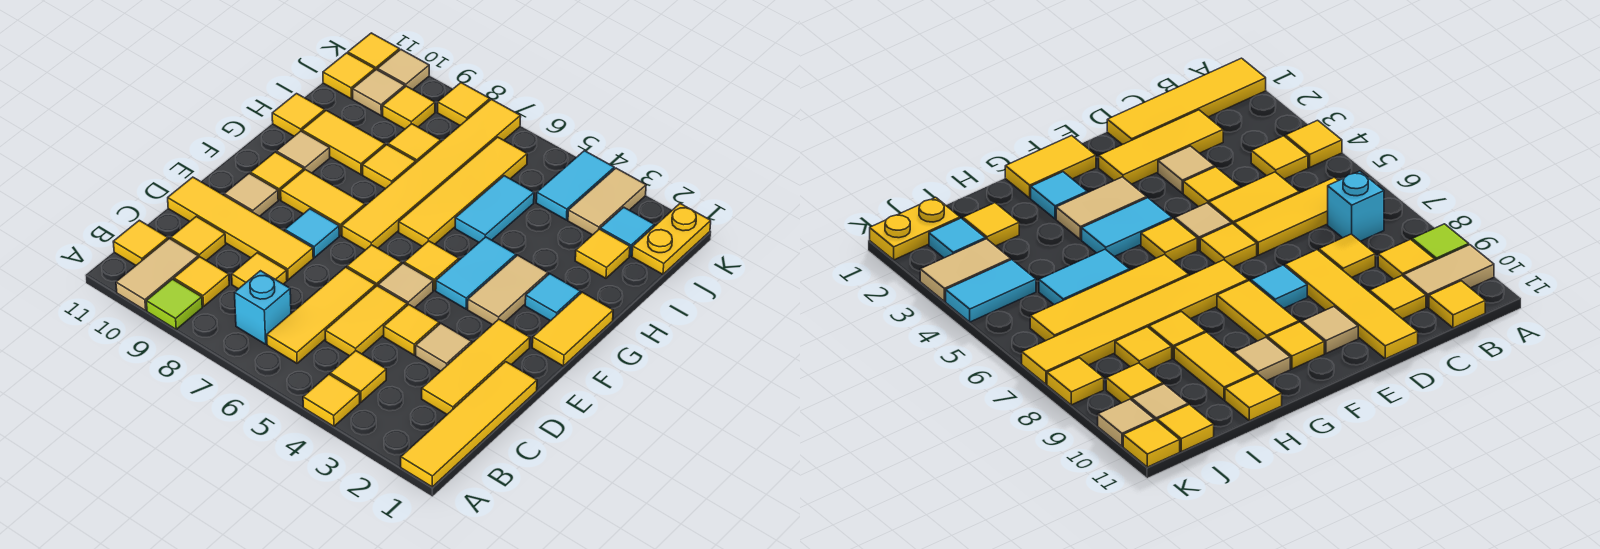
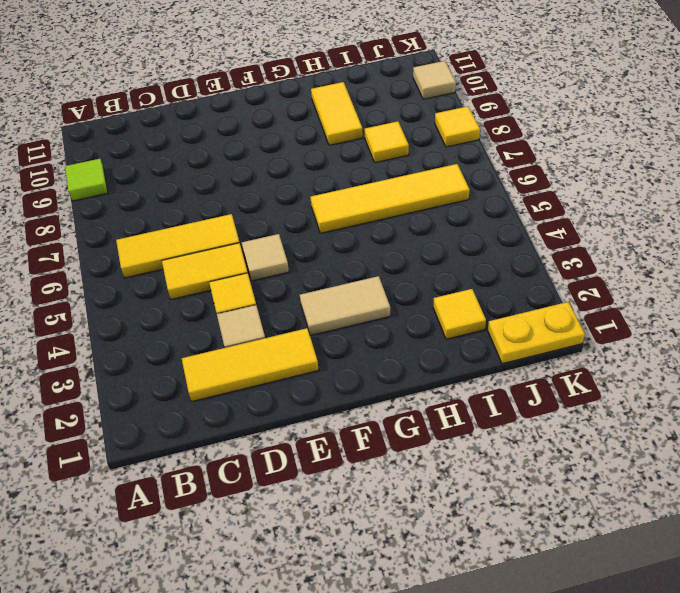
none -> yellow tile A1:D1 level 1
none -> yellow tile A4 level 1
none -> tan tile A10:B10 level 1
none -> yellow tile B4 level 1

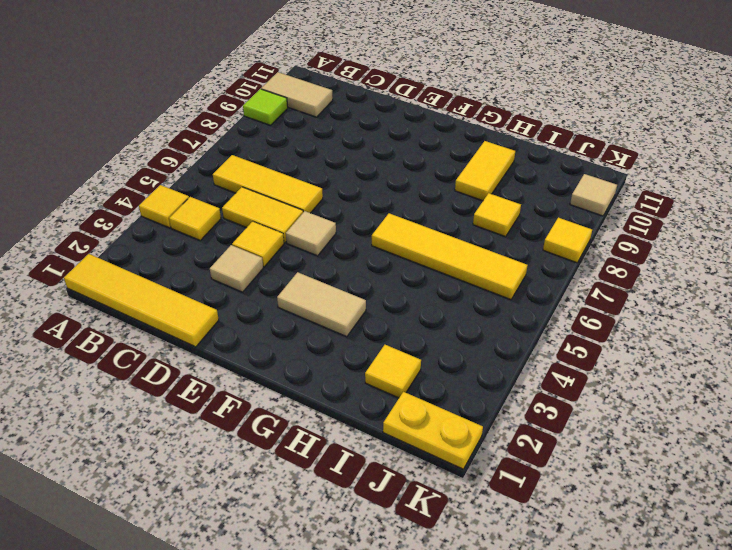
none -> cyan brick B7 level 1
none -> yellow tile B9 level 1
none -> yellow tile B11 level 1
none -> yellow tile C2:E2 level 1

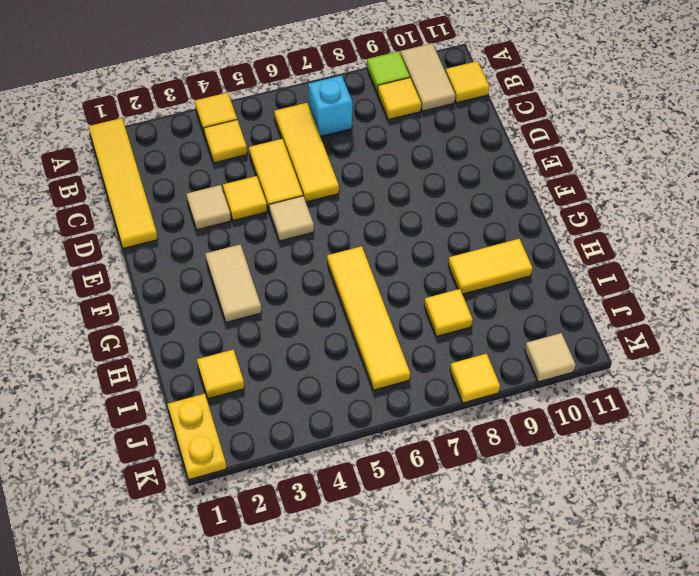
none -> yellow tile C2:E2 level 1
none -> yellow tile C8 level 1
none -> yellow tile C10 level 1
none -> yellow tile D8:D11 level 1

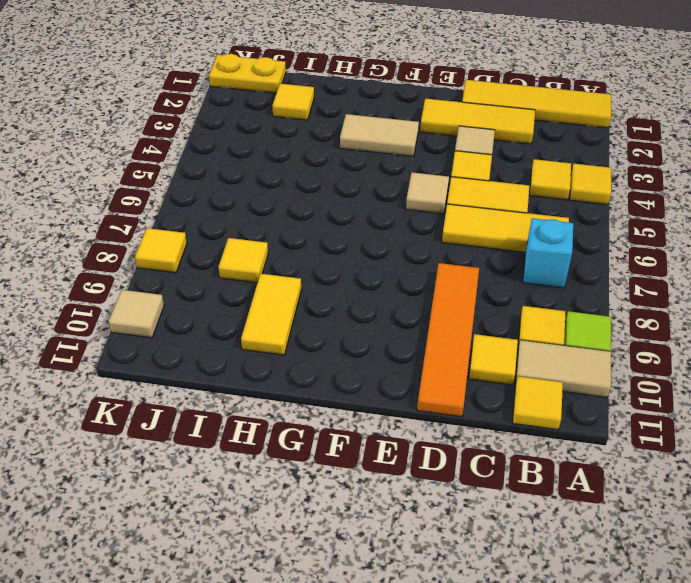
orange tile D8:D11 level 1 -> yellow tile D8:D11 level 1
none -> yellow tile C8 level 1
none -> yellow tile E6 level 1
none -> cyan tile E8 level 1
none -> tan tile E10 level 1

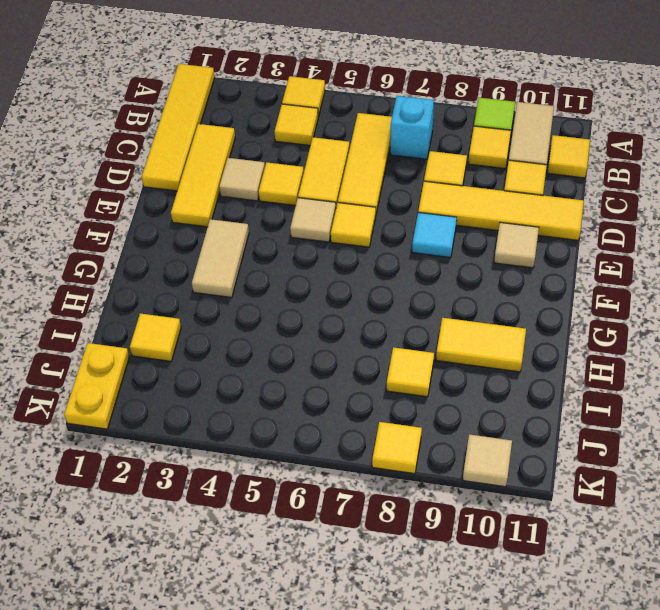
none -> yellow tile F1:G1 level 1
none -> cyan tile F4:G4 level 1
none -> yellow tile F5 level 1
none -> yellow tile F7:K7 level 1

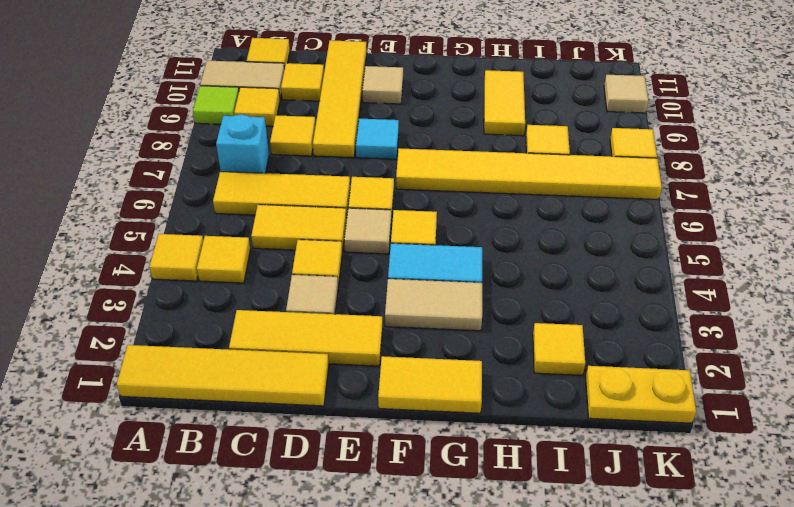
none -> yellow tile F8:F9 level 1
none -> yellow tile F10 level 1
none -> cyan tile G2 level 1
none -> yellow tile G6:J6 level 1

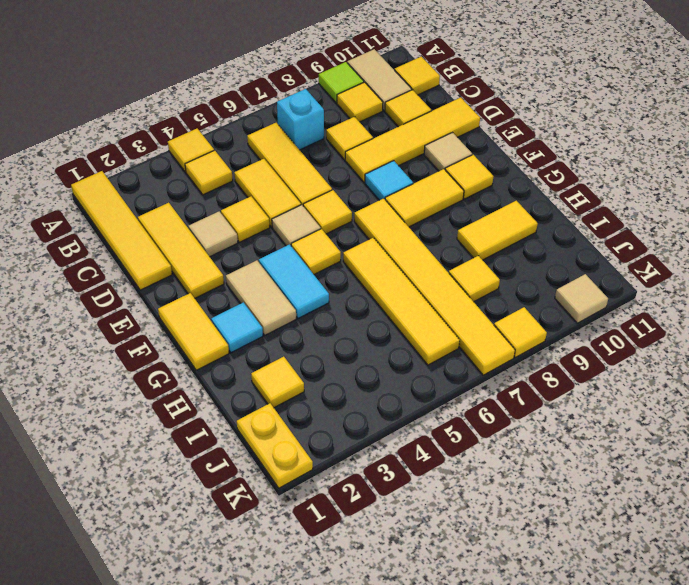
none -> tan tile G10 level 1
none -> cyan tile H5:I5 level 1
none -> yellow tile H8 level 1
none -> yellow tile H11 level 1

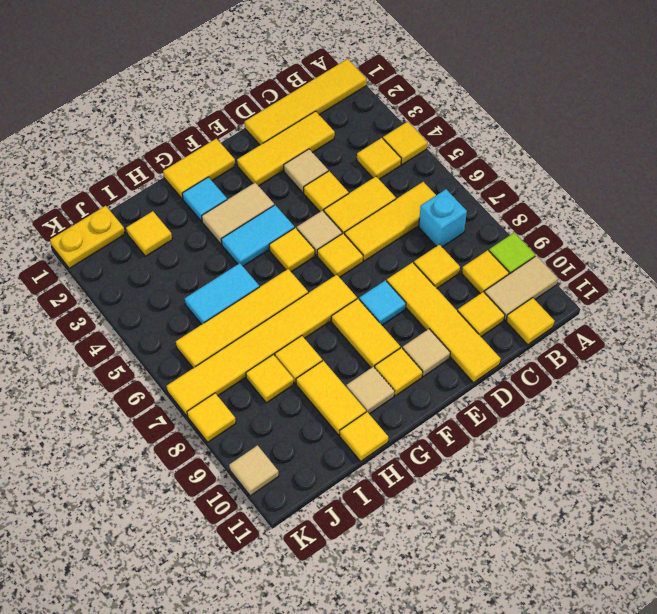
none -> cyan tile J2 level 1
none -> tan tile J3:K3 level 1
none -> cyan tile J4:K4 level 1
none -> yellow tile J9 level 1

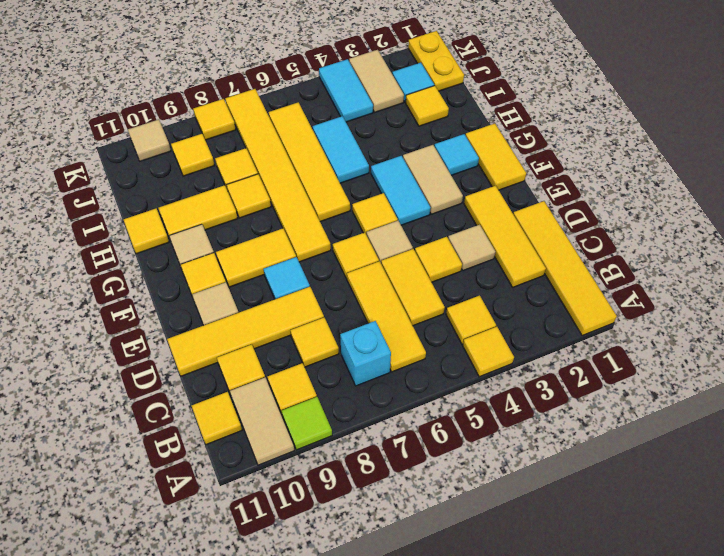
none -> tan tile J10 level 1
none -> yellow tile J11 level 1
none -> yellow tile K11 level 1

